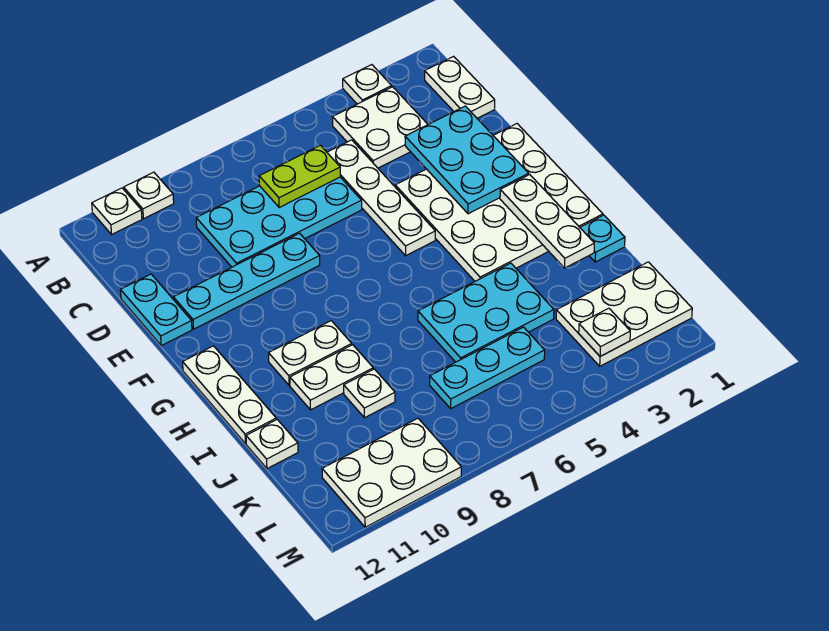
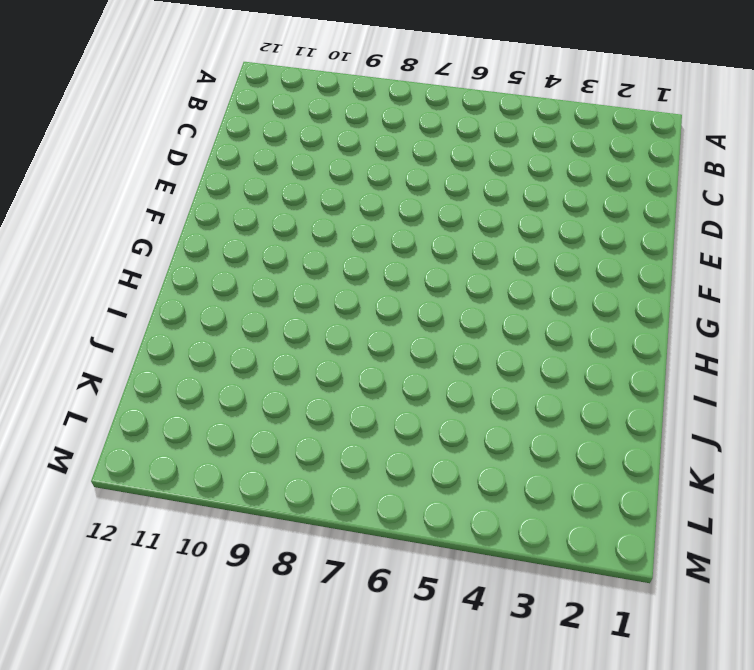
none -> white plate A3 level 1
none -> white plate A10 level 1
none -> white plate A11 level 1

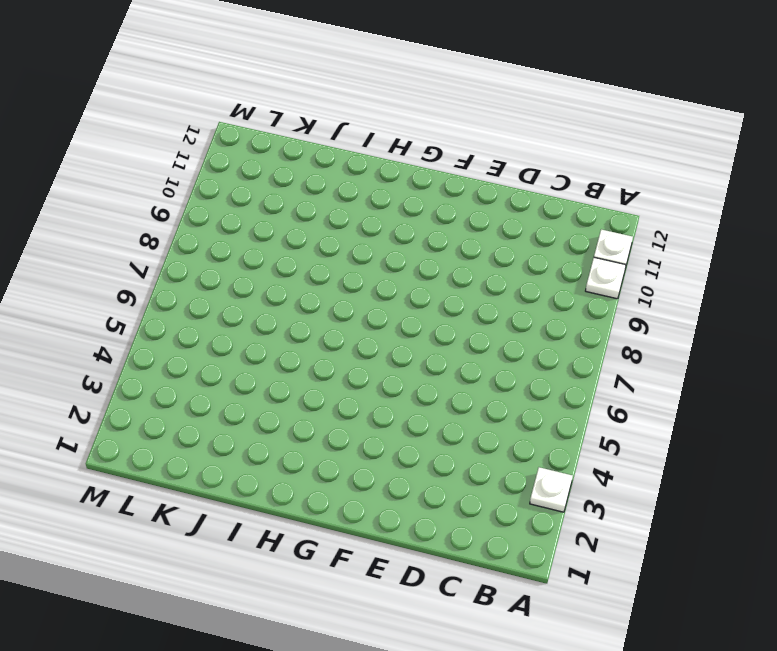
none -> white plate B1:C1 level 1
none -> white plate B3:C4 level 1
none -> white plate C5:F5 level 1

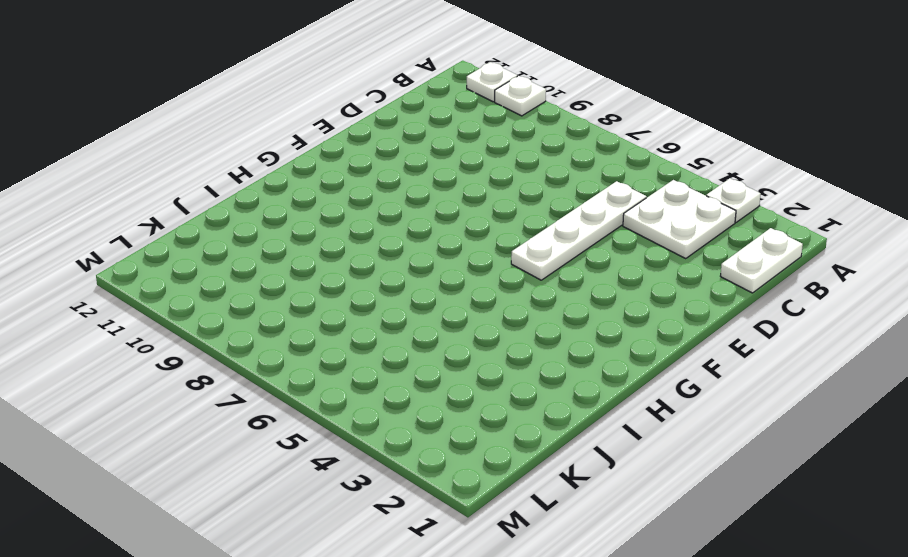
none -> cyan plate C6:D9 level 1
none -> cyan plate D12:E12 level 1
none -> white plate E1:H4 level 1

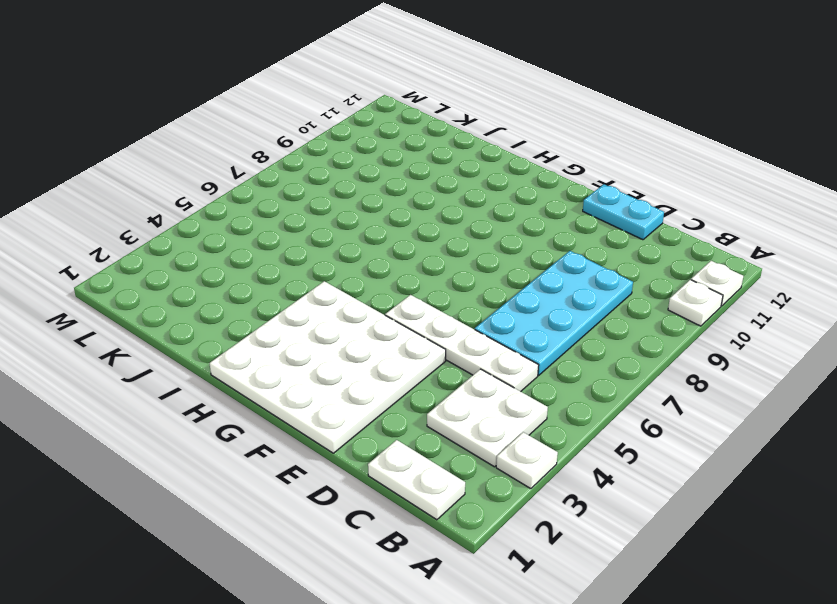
none -> cyan plate E8:E11 level 1
none -> white plate G12:I12 level 1
none -> white plate H9:H10 level 1

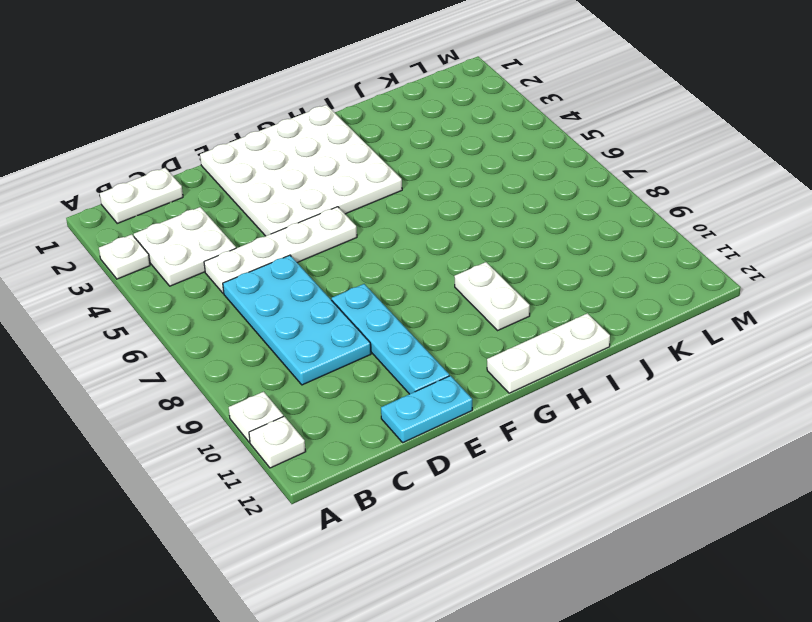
none -> cyan plate I1 level 1
none -> cyan plate I4:J6 level 1
none -> white plate I9:I10 level 1

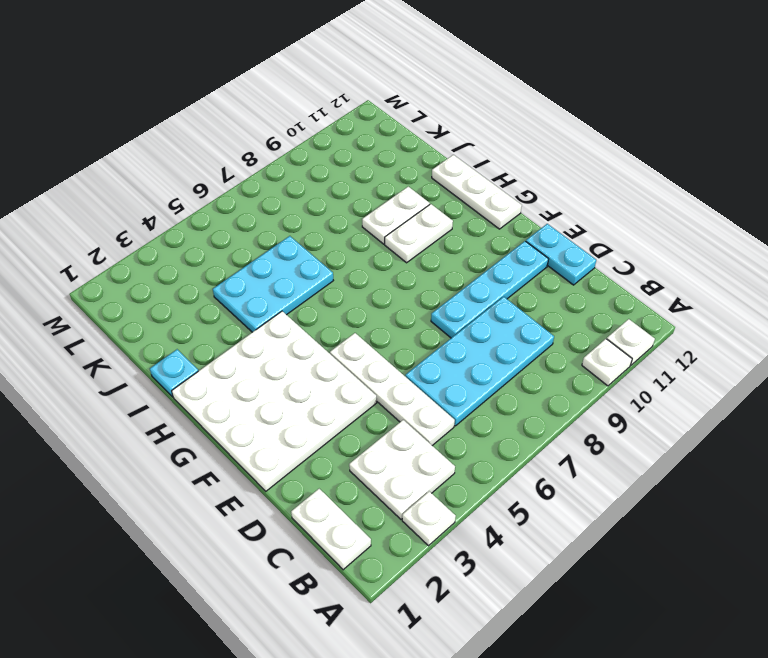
none -> white plate J9 level 1
none -> white plate J12 level 1
none -> white plate K1:L3 level 1

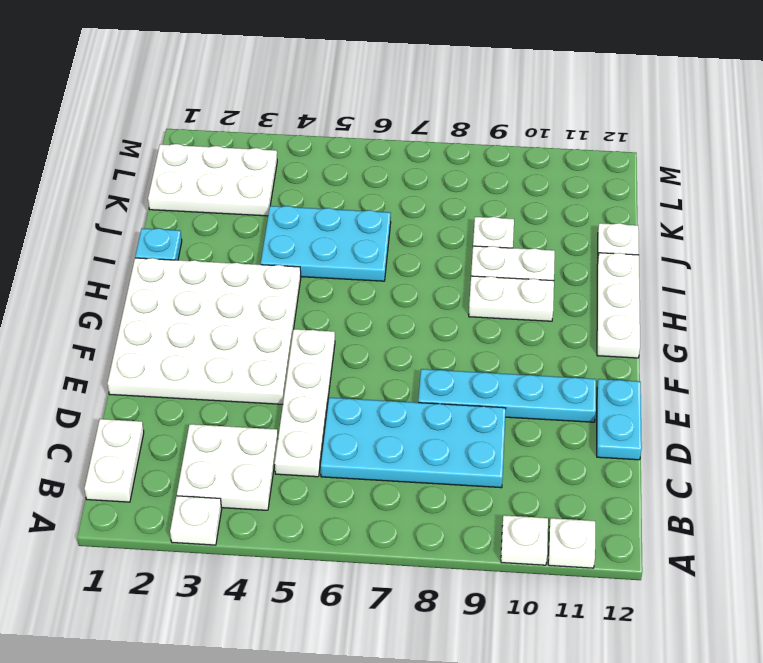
none -> cyan plate K5:K7 level 1
none -> white plate L9:M11 level 1
none -> lime plate C6:C7 level 2

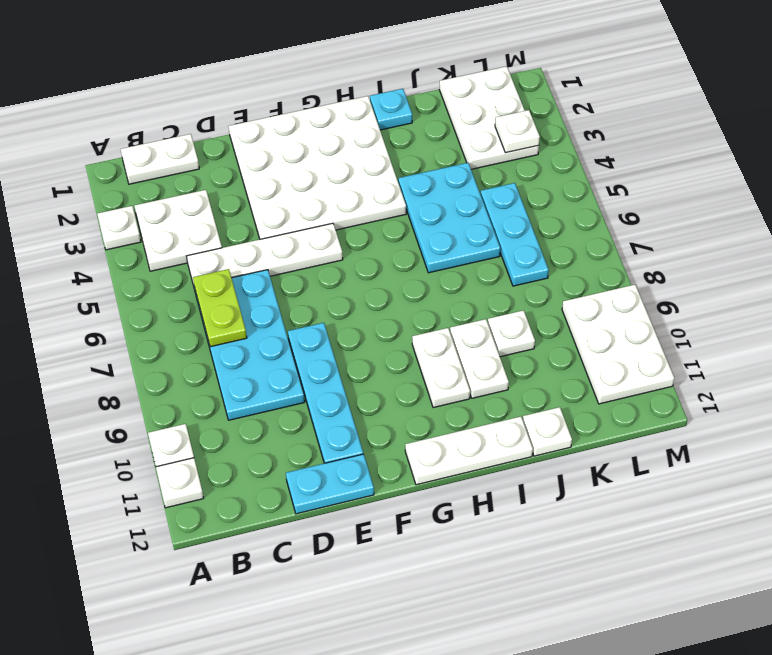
none -> cyan plate D2:F3 level 2
none -> white plate G2:I2 level 2

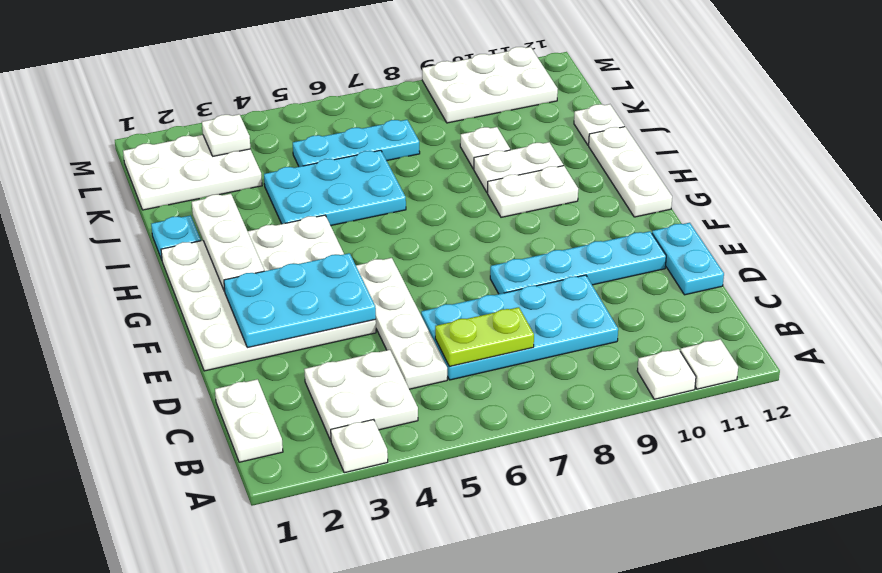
cyan plate E2:F4 level 2 -> cyan plate D2:F3 level 2

